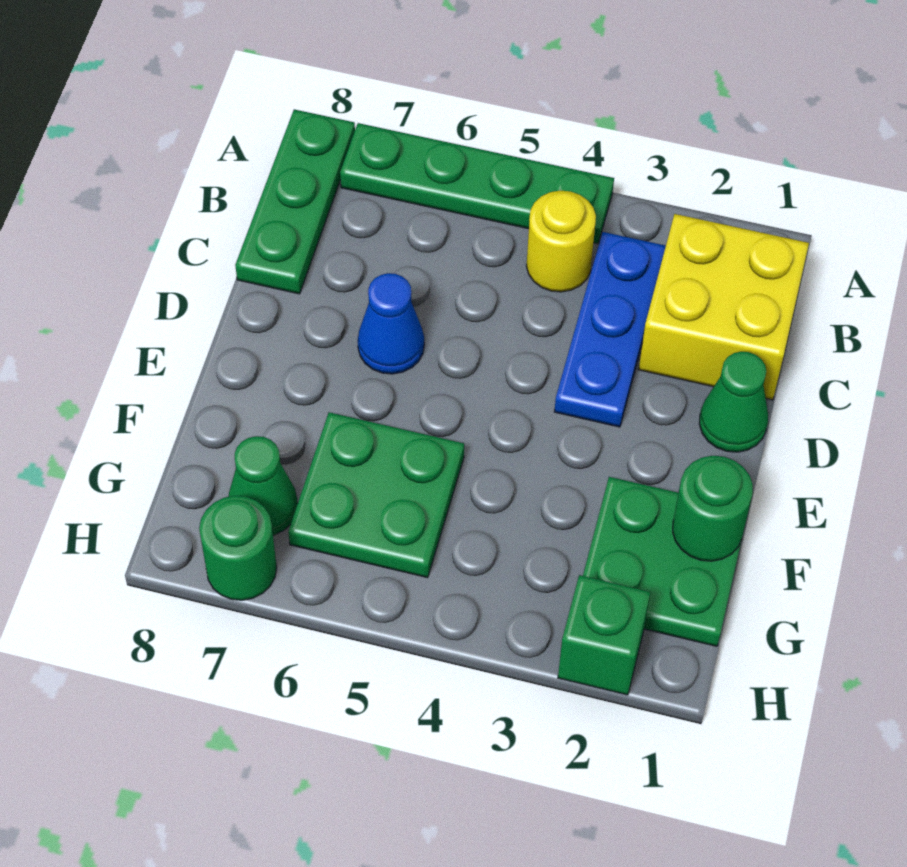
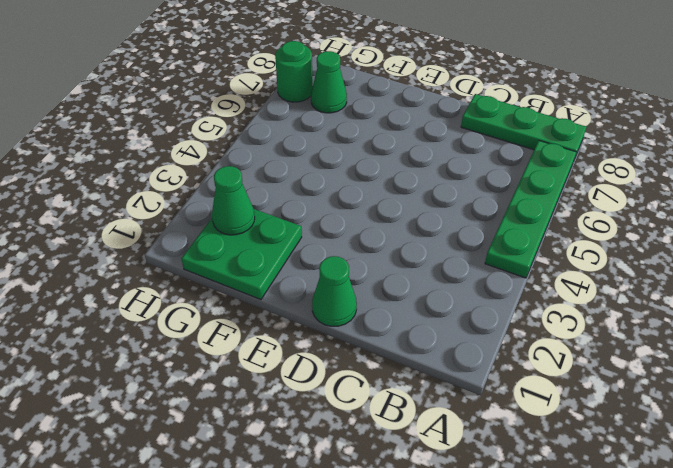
green cone G2 level 2 -> none
none -> yellow brick B1:C2 level 1
none -> blue plate B3:D3 level 1
none -> yellow round brick B4 level 1

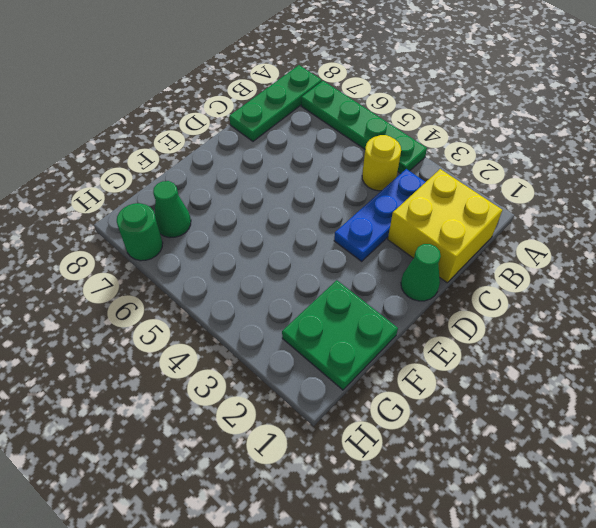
none -> blue cone D6 level 1
none -> green plate F5:G6 level 1
none -> green brick H2 level 1

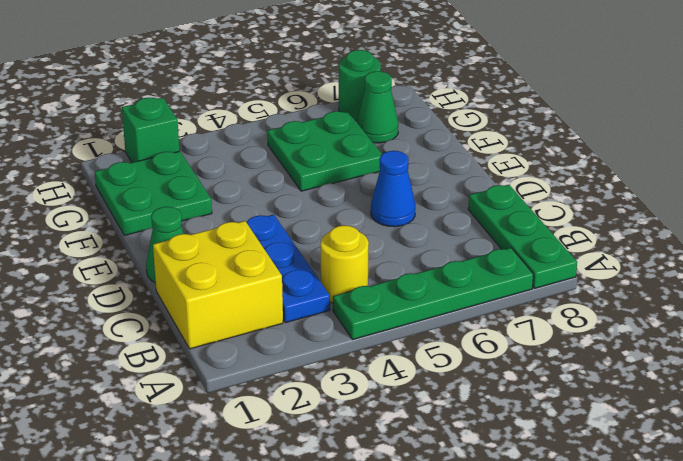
none -> green round brick F1 level 2

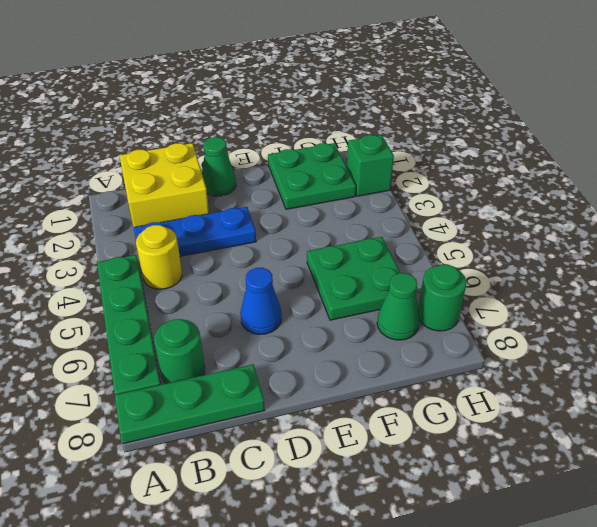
green round brick B7 level 1 -> green round brick F1 level 2

